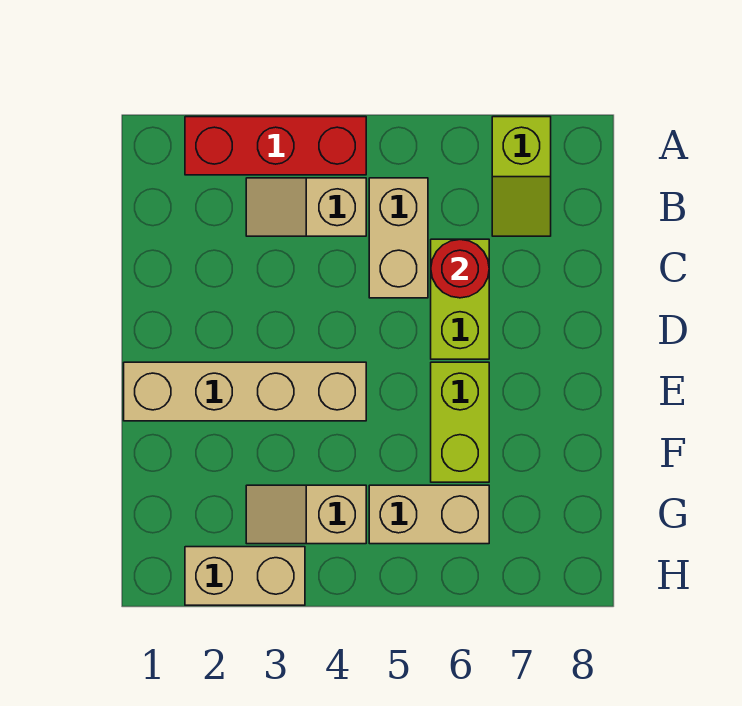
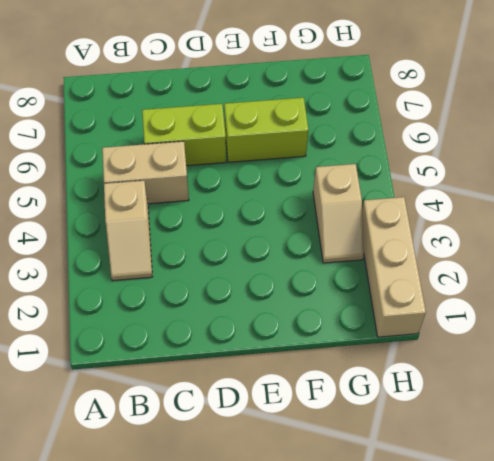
tan brick H1:H3 level 1 -> tan brick H2:H3 level 1
none -> red brick A2:A4 level 1
none -> lime slope A7:B7 level 1 top A

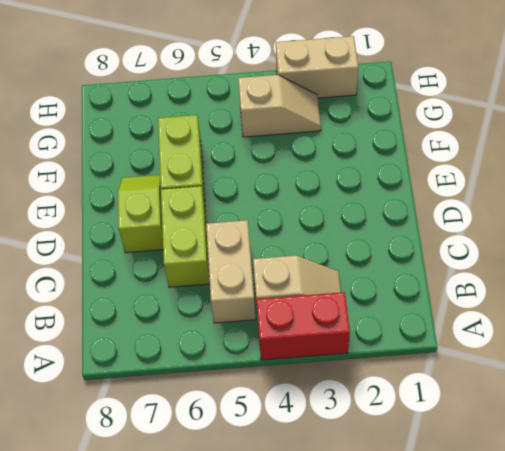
red brick A3:A4 level 1 -> red brick A2:A4 level 1
lime slope D7:E7 level 1 top D -> lime slope A7:B7 level 1 top A
none -> tan brick E1:E4 level 1
none -> tan brick G5:G6 level 1

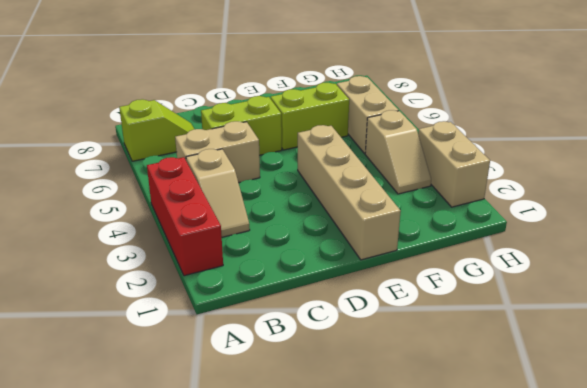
none -> red round brick C6 level 2

